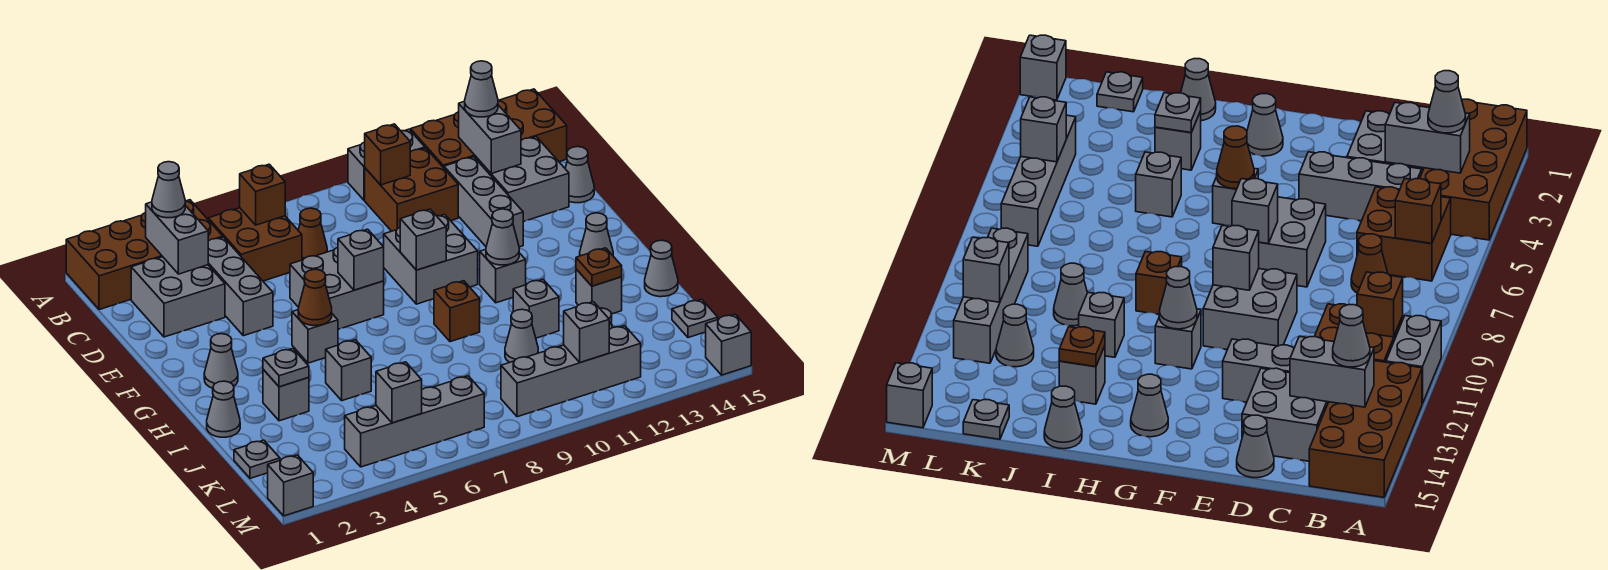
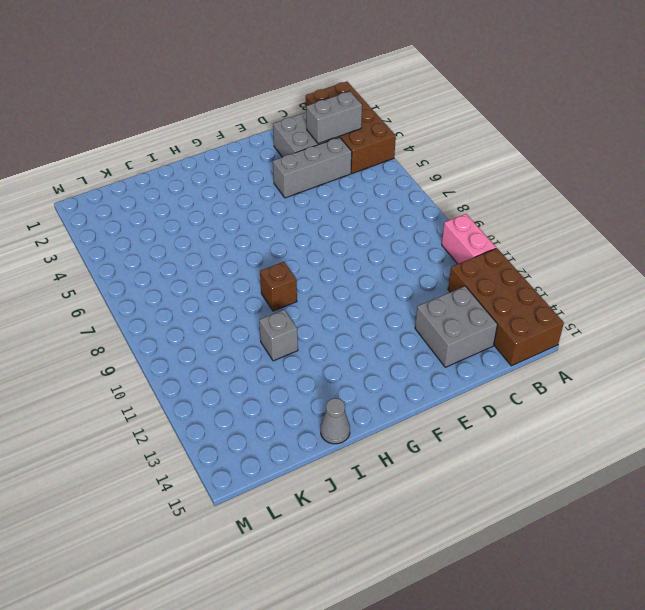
pink brick A10:A11 level 1 -> grey brick A10:A11 level 1
none -> brown brick B5:C6 level 1
none -> brown brick B10:C11 level 1
none -> brown cone C7 level 1
none -> grey brick C12:E12 level 1

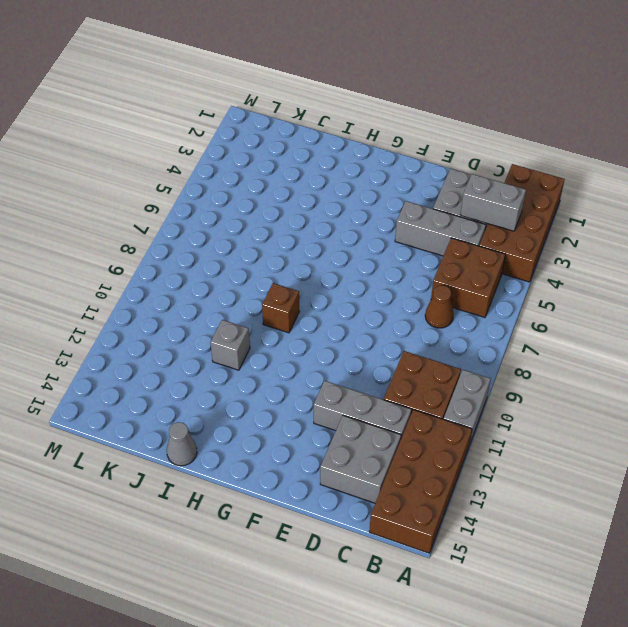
none -> grey cone D15 level 1
none -> grey brick E6:F7 level 1
none -> grey brick E9:F10 level 1
none -> grey cone G2 level 1

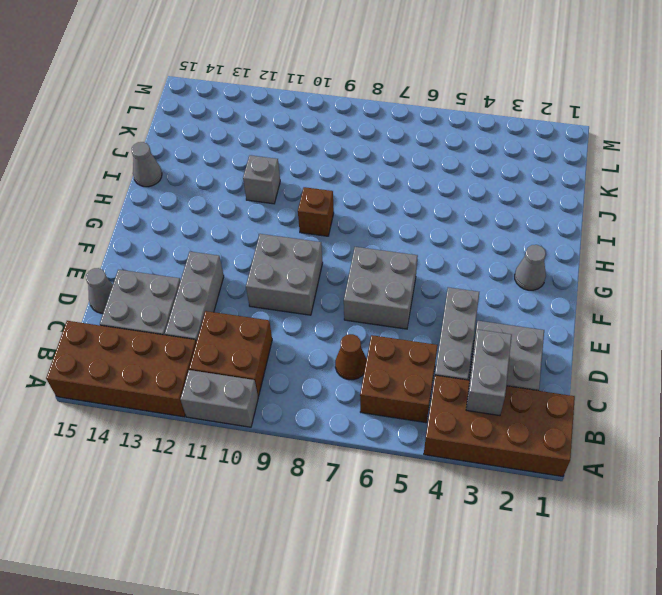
none -> grey brick G5 level 1
none -> grey brick G11 level 1
none -> grey cone G14 level 1
none -> grey cone I1 level 1

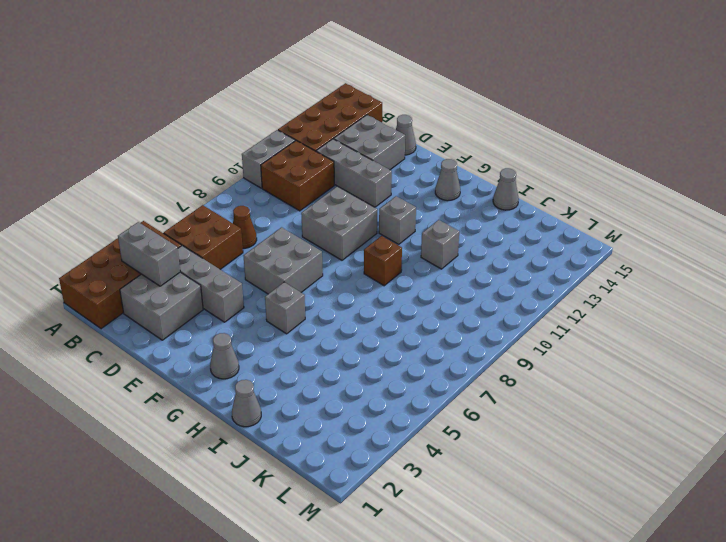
none -> grey brick I3 level 1
none -> grey brick I5 level 1
none -> grey brick I13 level 1
none -> grey cone J10 level 1

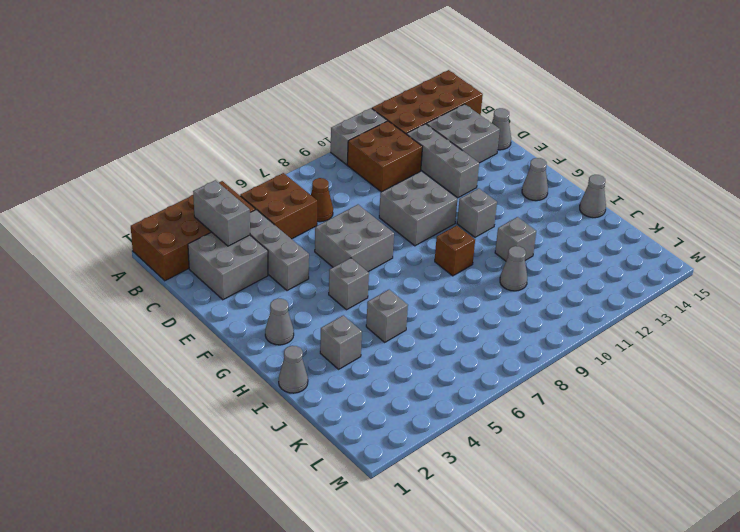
none -> grey brick I13 level 1
none -> grey plate K1 level 1
none -> grey cone K12 level 1
none -> grey plate K15 level 1

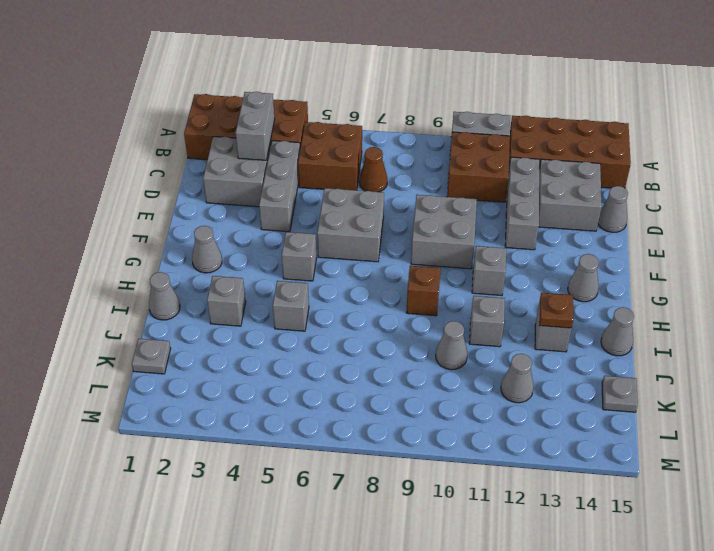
none -> grey brick L4:L7 level 1
none -> grey brick L9:L12 level 1
none -> grey brick M1 level 1
none -> grey brick M15 level 1

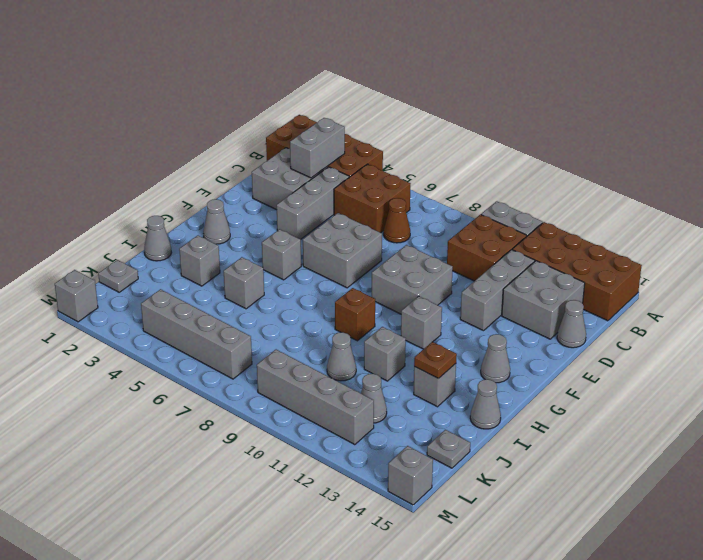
none -> brown brick B6 level 2
none -> brown brick B10 level 2
none -> grey brick B13:C13 level 2
none -> grey brick F7 level 2

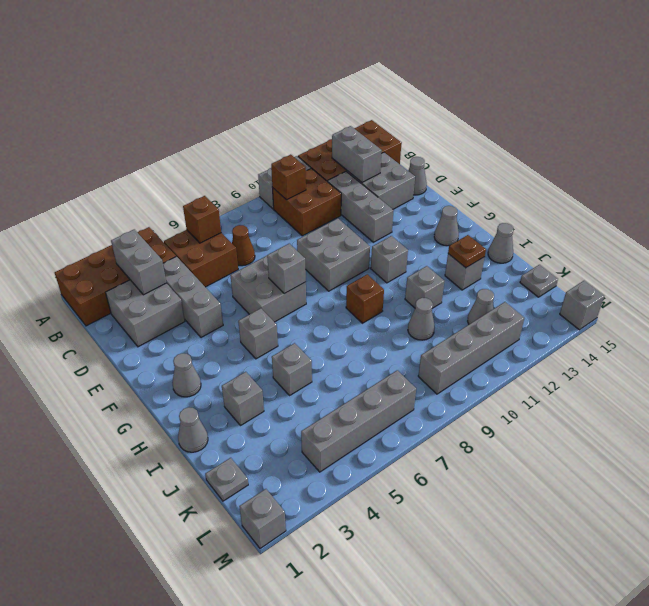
none -> grey brick F9 level 2
none -> brown cone G5 level 2
none -> grey cone G11 level 2
none -> grey plate I3 level 2

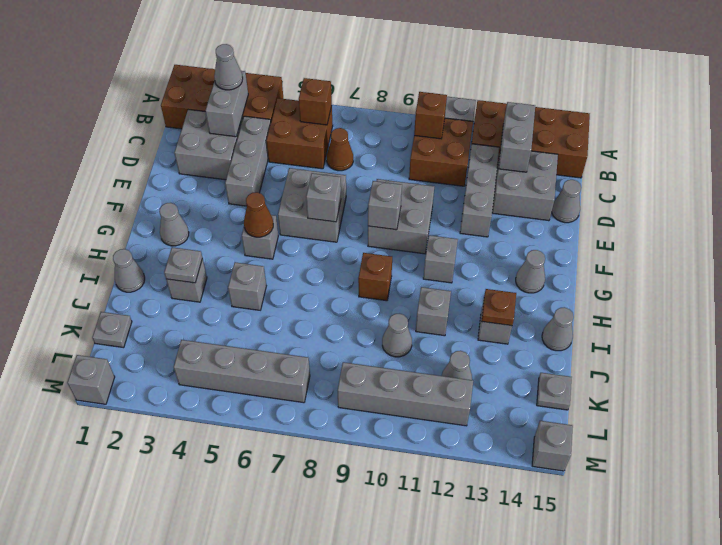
none -> grey cone G11 level 2
none -> grey brick L5 level 2
none -> grey brick L11 level 2
none -> grey cone B13 level 3

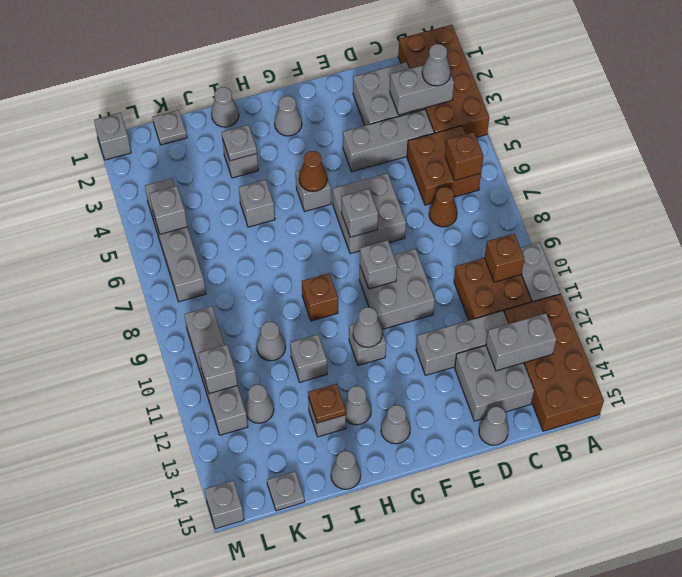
grey cone H13 level 1 -> grey cone B13 level 3

